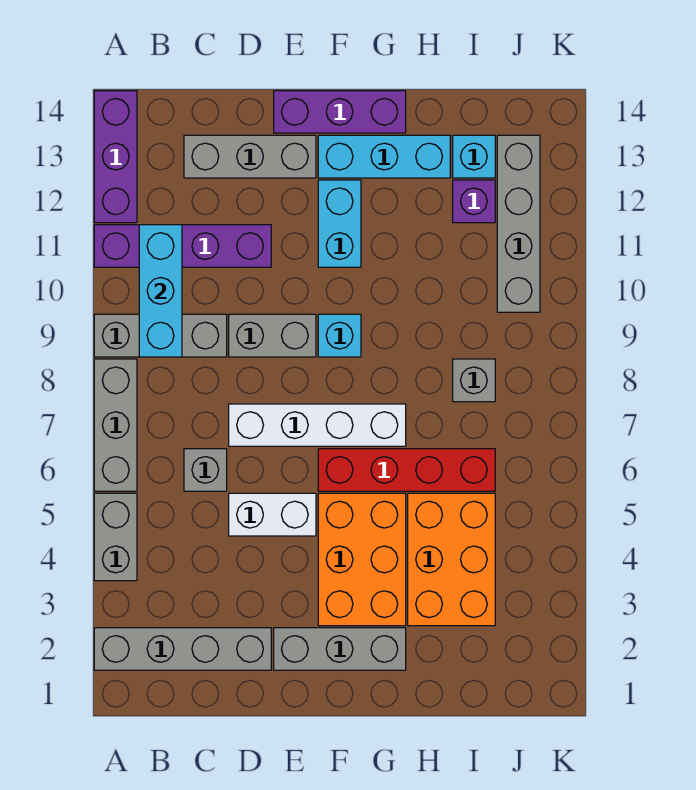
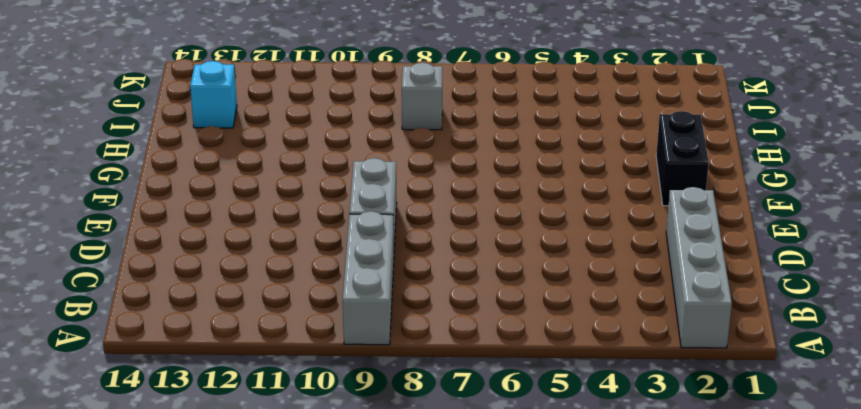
black brick F2:G2 level 1 -> grey brick E2:G2 level 1
none -> grey brick A4:A5 level 1
none -> grey brick A6:A8 level 1
none -> purple brick A11:D11 level 1

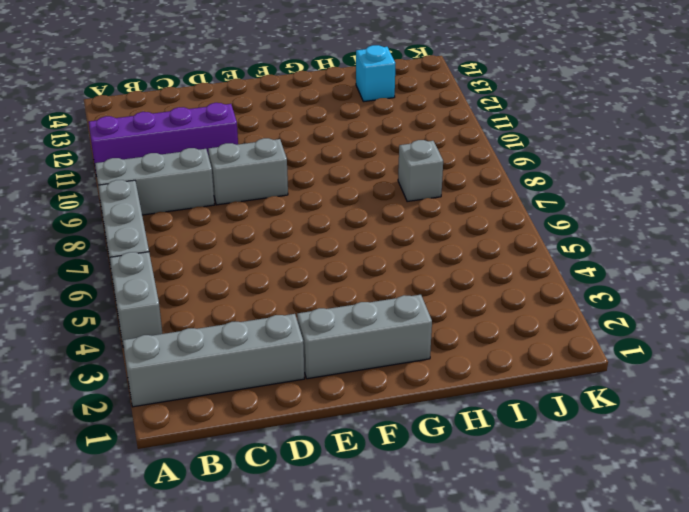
none -> purple brick A12:A14 level 1
none -> grey brick C6 level 1
none -> grey brick C13:E13 level 1

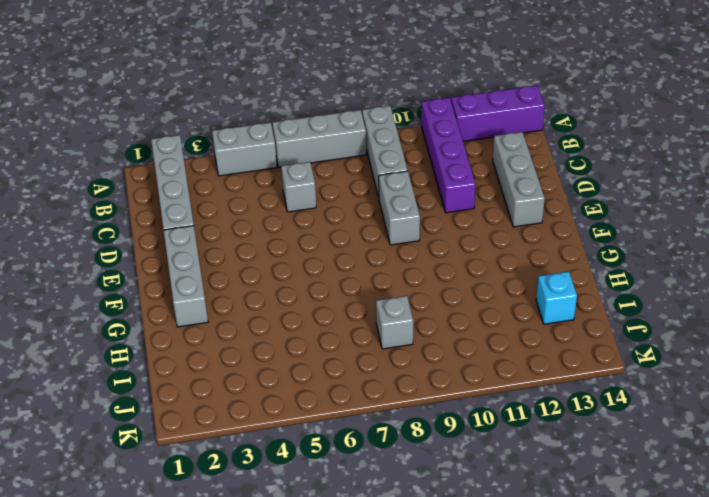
none -> white brick D5:E5 level 1
none -> white brick D7:G7 level 1
none -> purple brick E14:G14 level 1

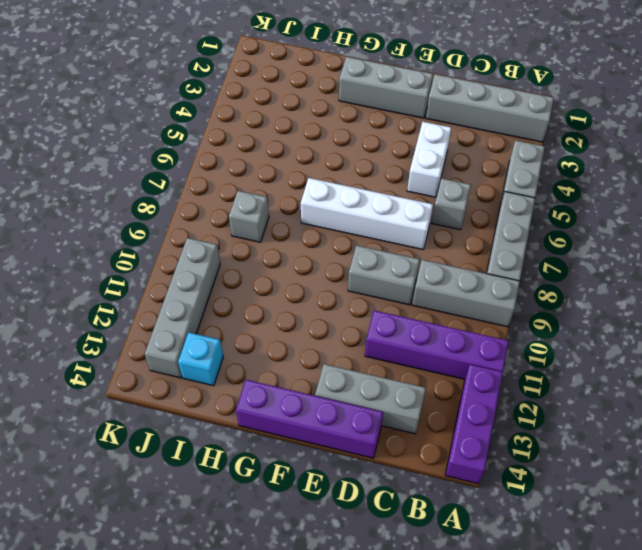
white brick D4:D5 level 1 -> white brick D5:E5 level 1
purple brick D14:G14 level 1 -> purple brick E14:G14 level 1
none -> orange brick F3:G5 level 1
none -> red brick F6:I6 level 1
none -> cyan brick F9 level 1

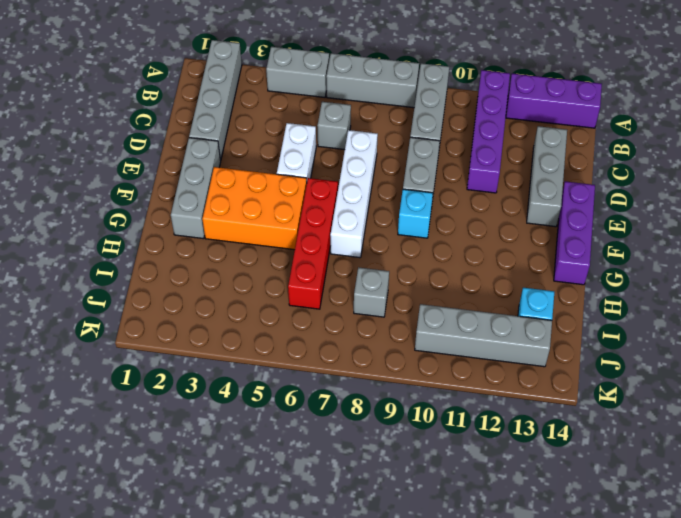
none -> cyan brick F11:F12 level 1
none -> cyan brick F13:H13 level 1
none -> orange brick H3:I5 level 1

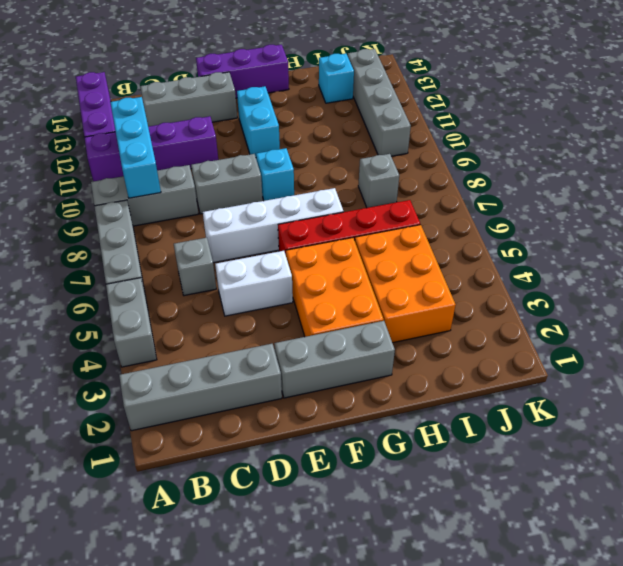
none -> cyan brick F13:H13 level 1
none -> purple brick I12 level 1

